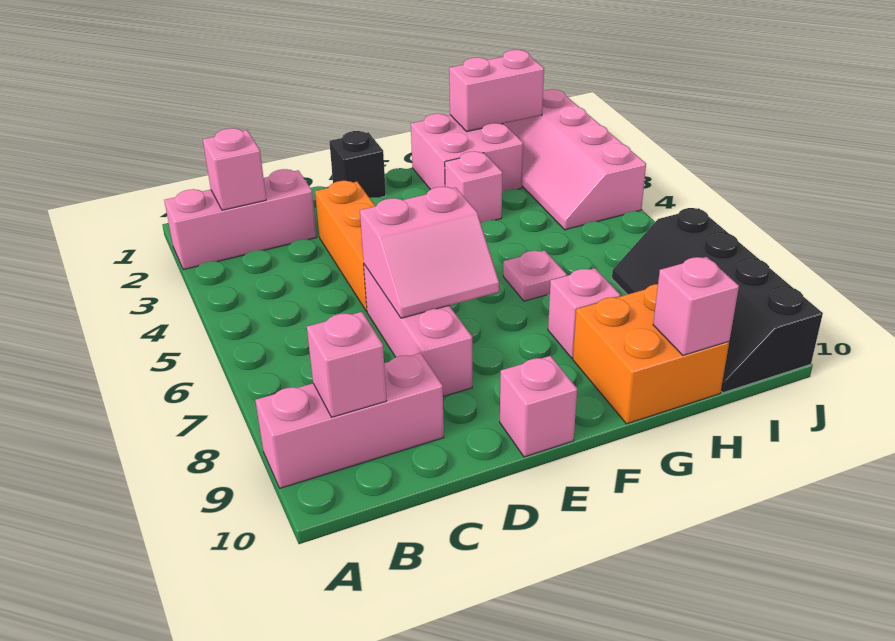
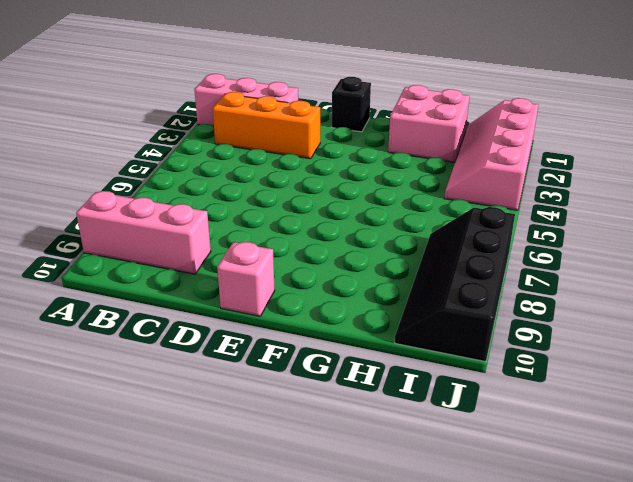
orange brick B3:D3 level 1 -> orange brick D3:D5 level 1
none -> pink brick D6:D8 level 1
none -> pink brick G3 level 1
none -> pink plate G6 level 1

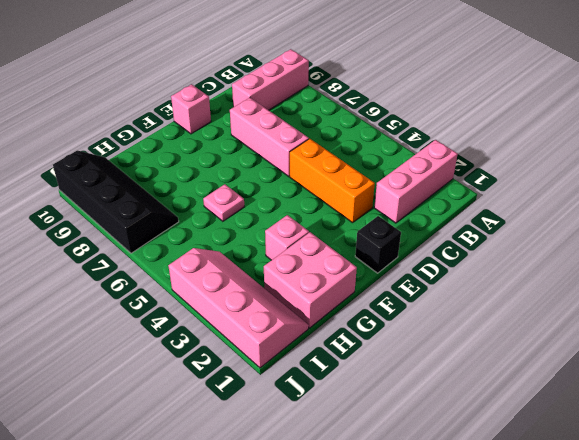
none -> pink brick G8 level 1
none -> orange brick G9:H10 level 1
none -> pink brick B2 level 2

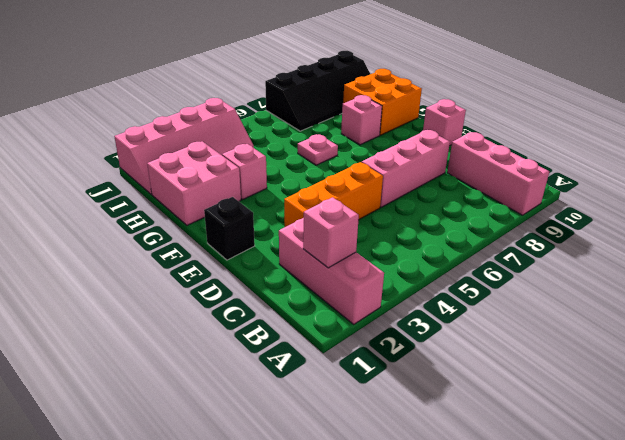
none -> pink brick B9 level 2
none -> pink slope D6:E7 level 2 top 6
none -> pink brick H1:I1 level 2

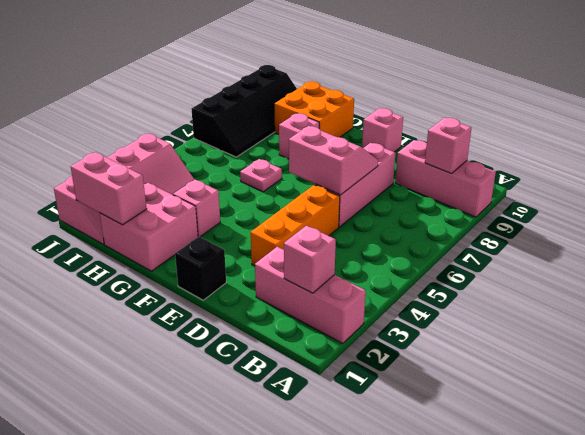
none -> pink brick H10 level 2

